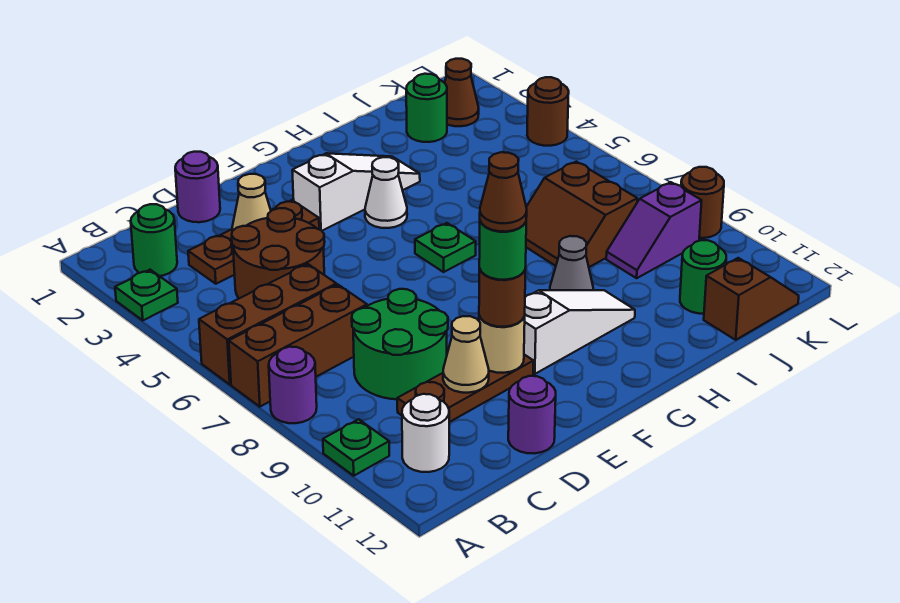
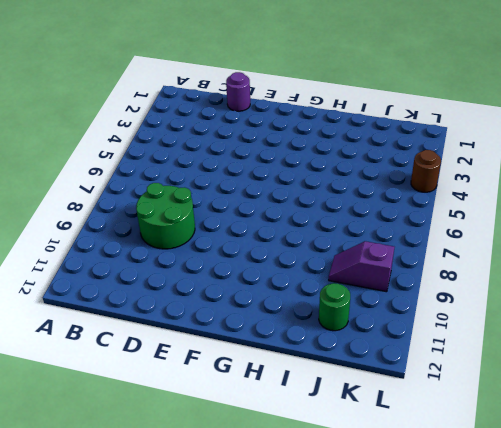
none -> green plate A3 level 1
none -> brown brick A6:C6 level 1
none -> brown brick A7:C7 level 1
none -> purple round brick A8 level 1

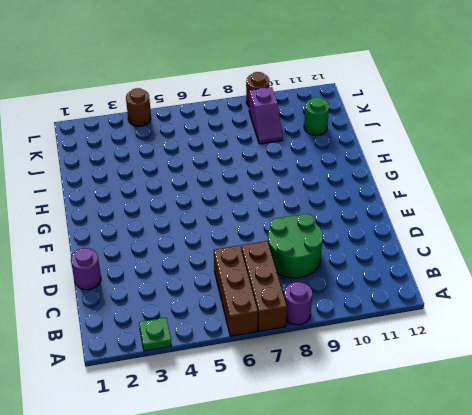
none -> green plate A10 level 1
none -> green round brick B2 level 1
none -> white round brick B11 level 1
none -> brown plate C3:E3 level 1

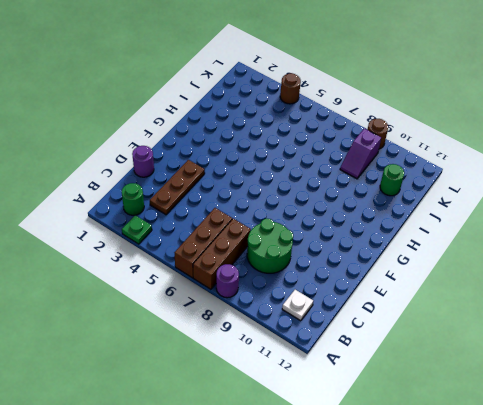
white plate B11 level 1 -> white round brick B11 level 1
none -> green plate A10 level 1
none -> brown round brick C4:D5 level 1
none -> brown plate C10:E10 level 1
none -> purple round brick D12 level 1

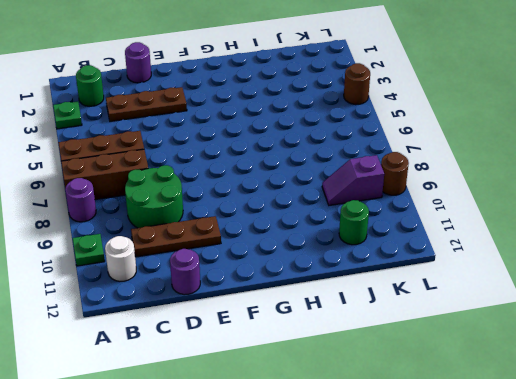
none -> brown round brick C4:D5 level 1
none -> white slope F3:H3 level 1 top F
none -> white slope F10:H10 level 1 top F
none -> white cone G4 level 1

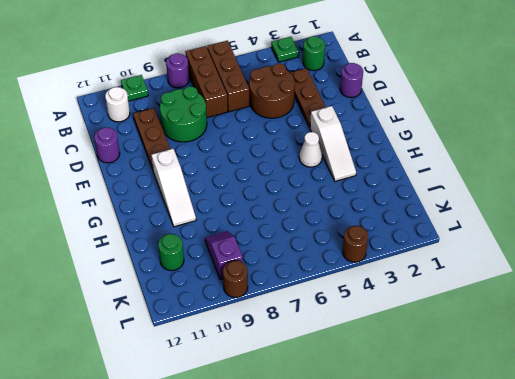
none -> green plate G6 level 1
none -> grey cone H9 level 1
none -> brown slope I7:J8 level 1 top J
none -> green round brick J2 level 1

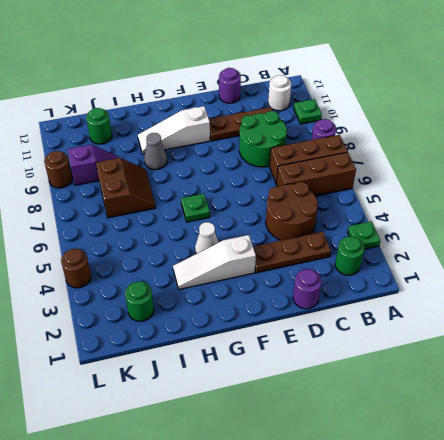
none -> brown slope J12:K12 level 1 top J
none -> brown cone K2 level 1
none -> tan cone D3 level 2
none -> tan cone D10 level 2

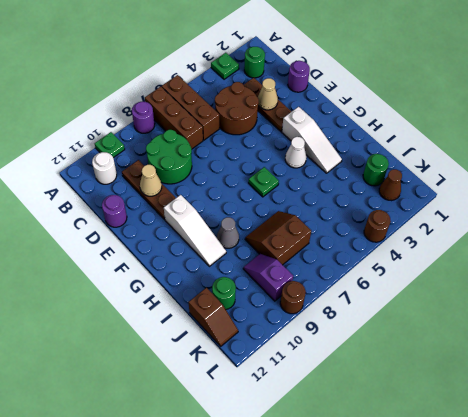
none -> tan round brick E10 level 2
none -> brown round brick E10 level 3
none -> green round brick E10 level 4
none -> brown cone E10 level 5

